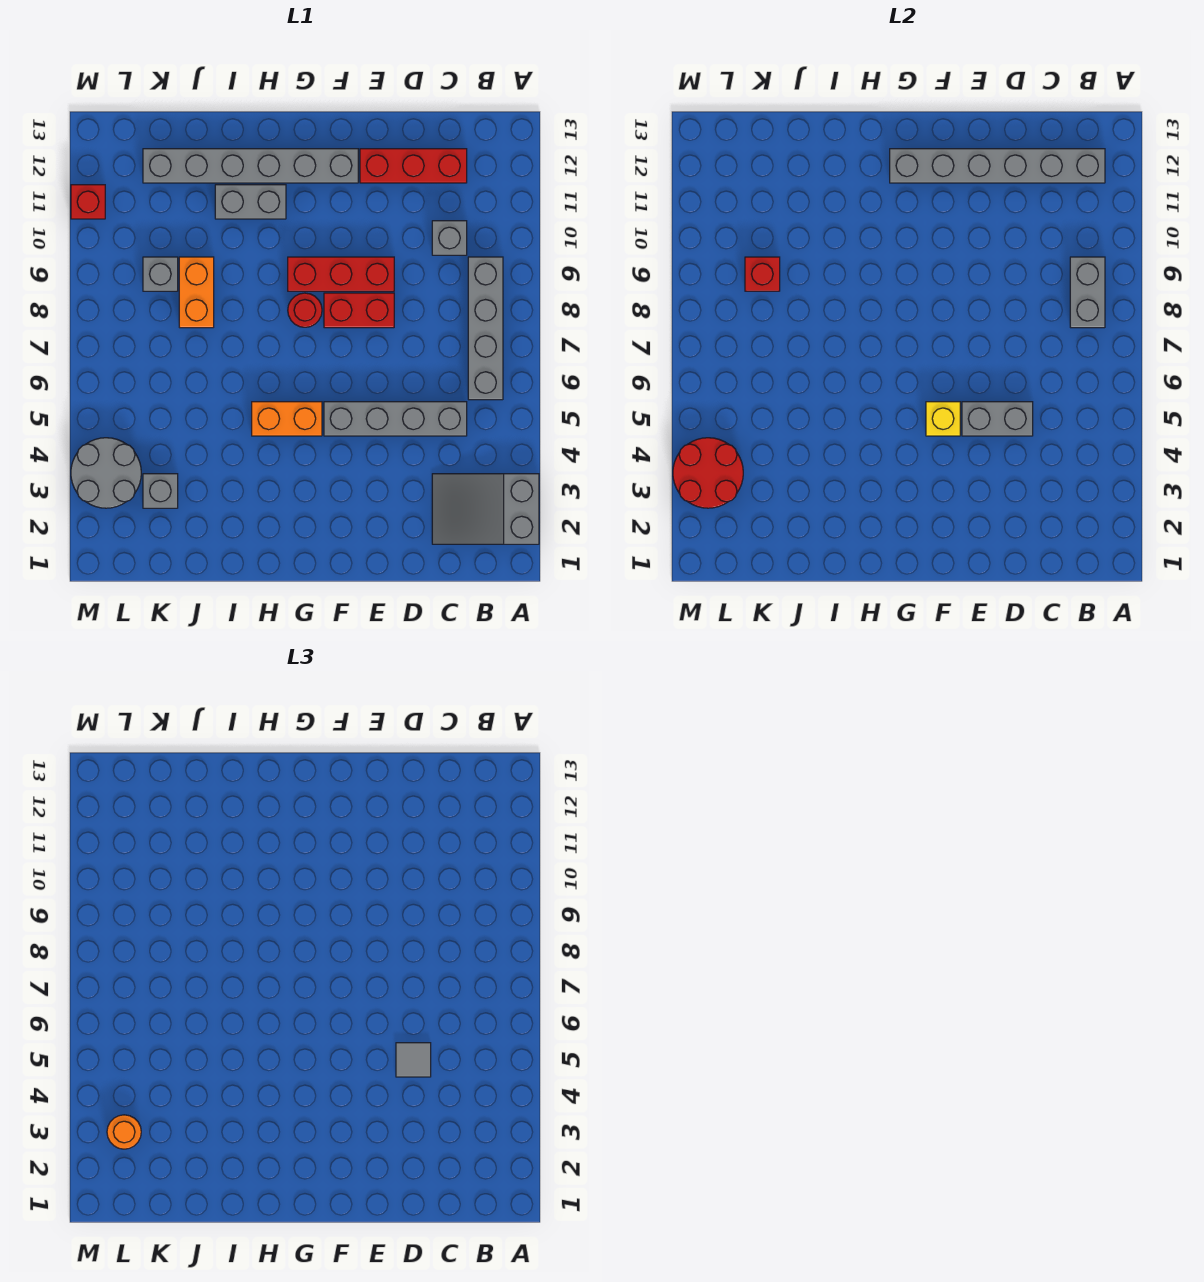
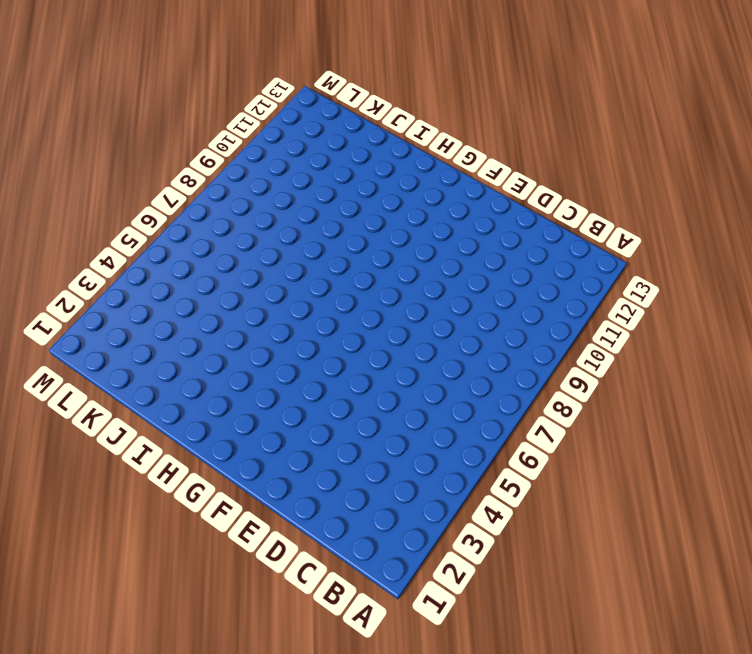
none -> grey slope A2:C3 level 1 top A
none -> grey brick B6:B9 level 1
none -> grey brick C5:F5 level 1

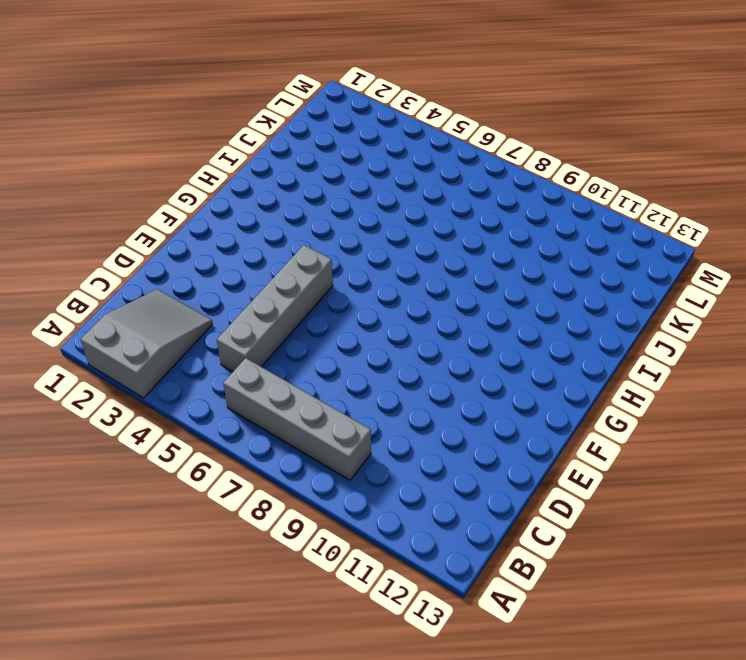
none -> grey brick C10 level 1
none -> red brick C12:E12 level 1
none -> red brick E8:F8 level 1

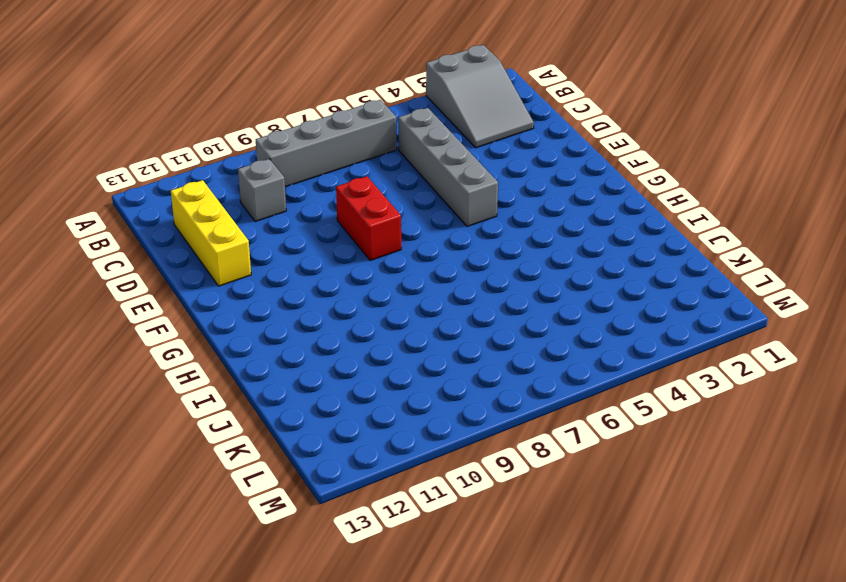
yellow brick C12:E12 level 1 -> red brick C12:E12 level 1
none -> red brick E9:G9 level 1
none -> grey brick F12:K12 level 1
none -> orange brick G5:H5 level 1

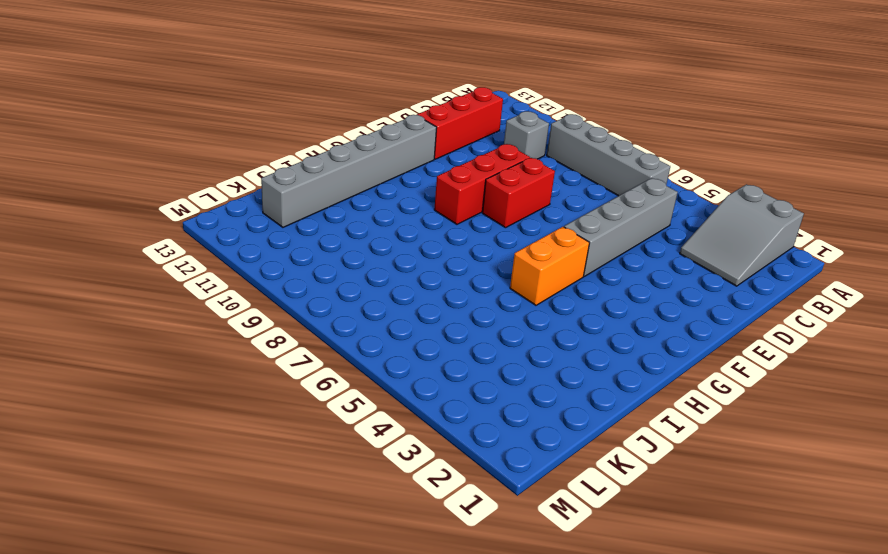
none -> red round brick G8 level 1
none -> grey brick H11:I11 level 1
none -> orange brick J8:J9 level 1

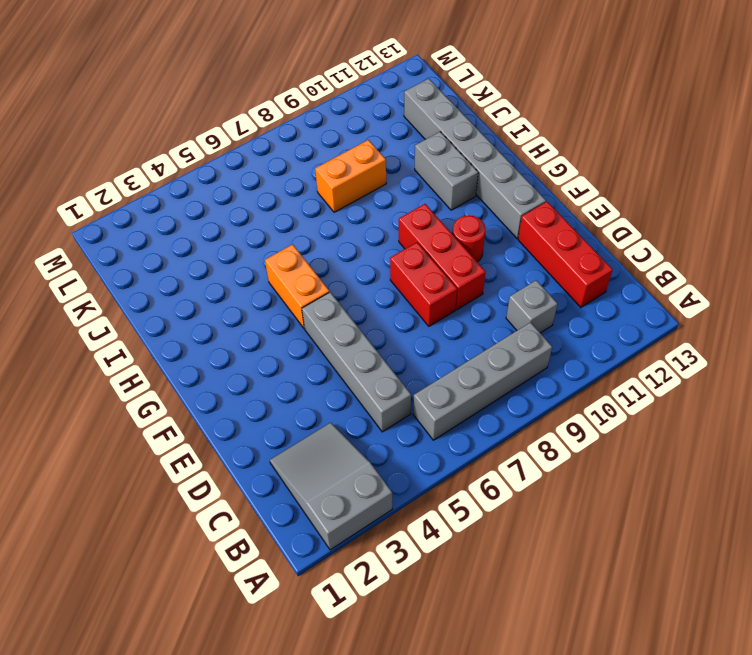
red round brick F10 level 1 -> red round brick G8 level 1
none -> grey brick K3 level 1
none -> grey brick K9 level 1
none -> grey round brick L3:M4 level 1

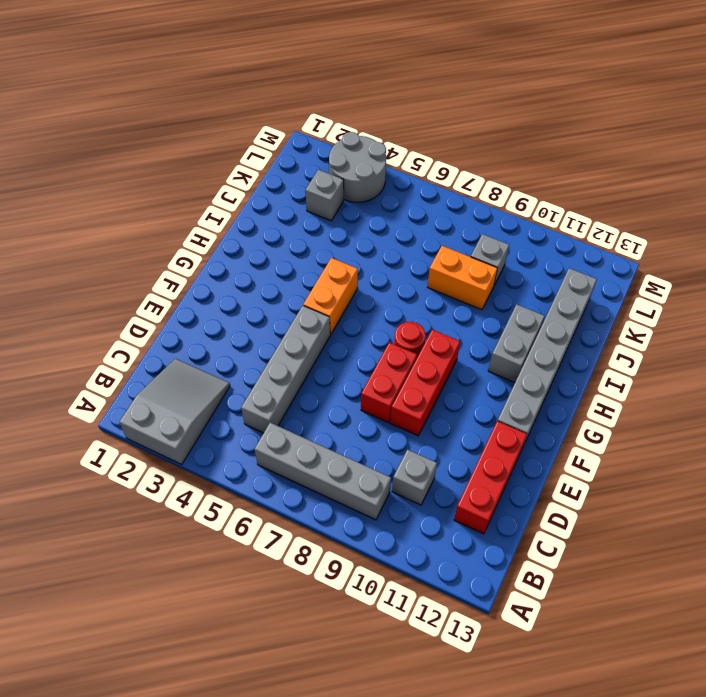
none -> red brick M11 level 1
none -> grey brick B8:B9 level 2
none -> grey brick B12:G12 level 2

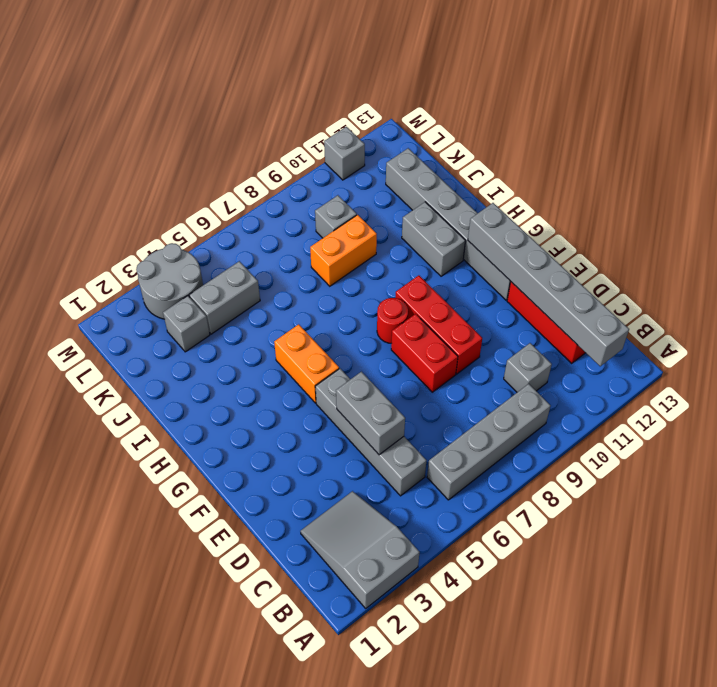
grey brick K4:K5 level 1 -> grey brick B8:B9 level 2
grey brick M11 level 1 -> red brick M11 level 1
none -> yellow brick F5 level 2
none -> red brick K9 level 2
none -> red round brick L3:M4 level 2

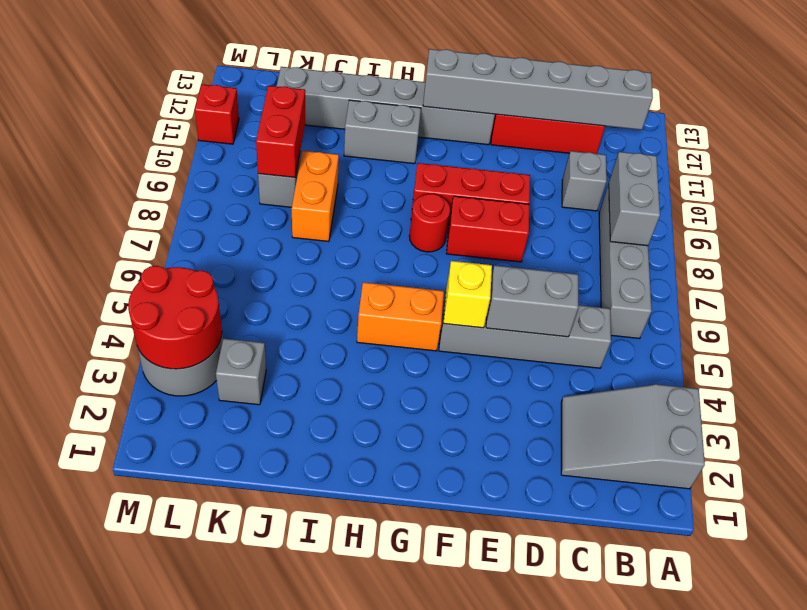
red brick K9:K10 level 2 -> red brick K9 level 2
none -> grey tile D5 level 3
none -> orange round brick L3 level 3

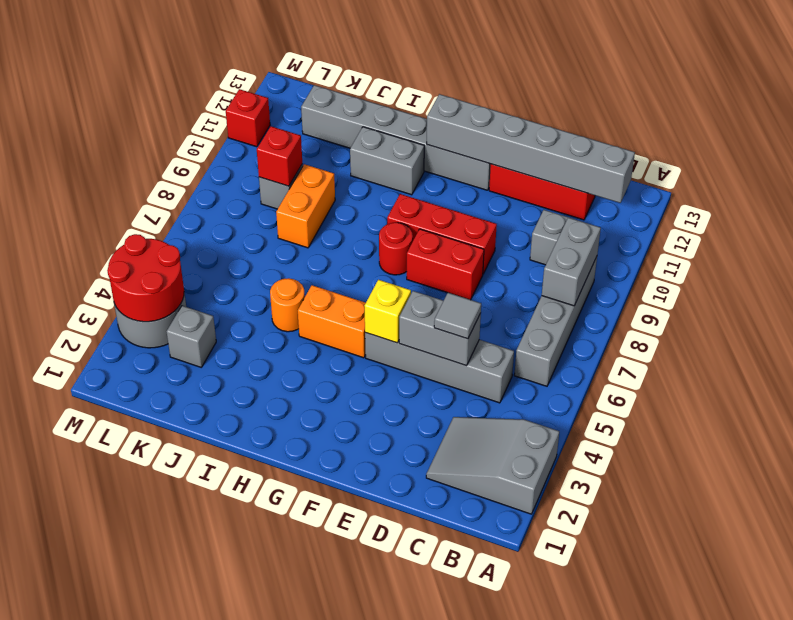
orange round brick I5 level 1 -> orange round brick L3 level 3

